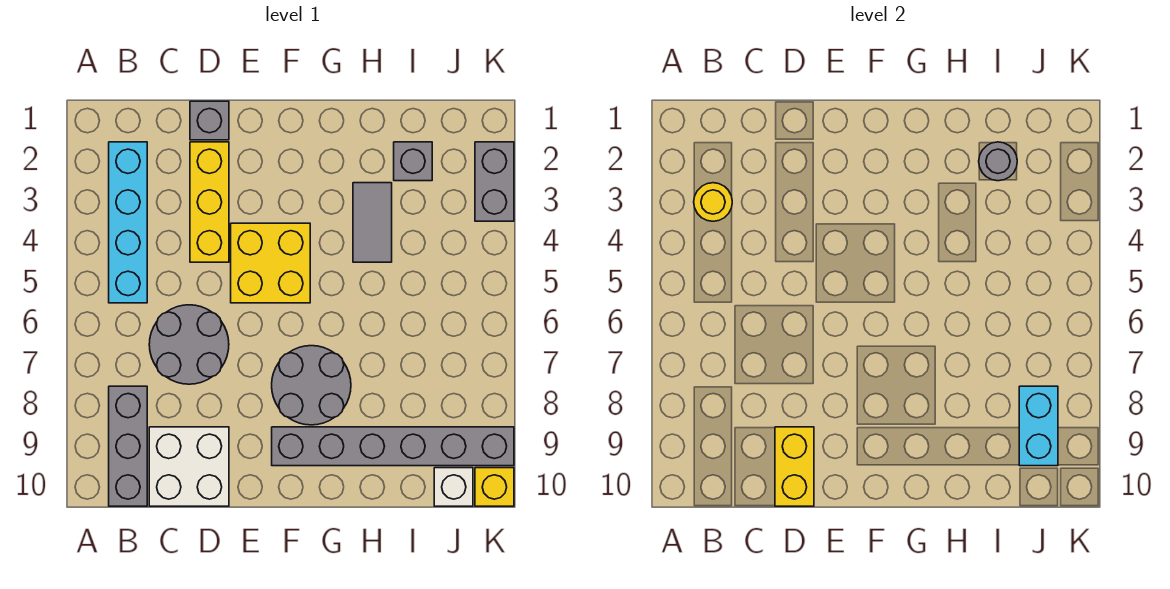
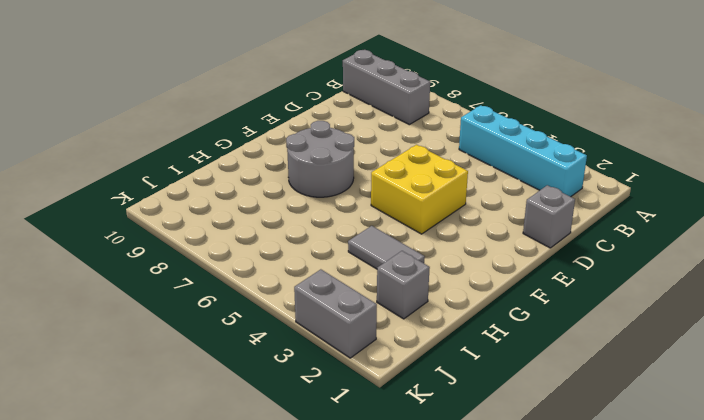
none -> grey round brick C6:D7 level 1
none -> white brick C9:D10 level 1
none -> yellow brick D2:D4 level 1

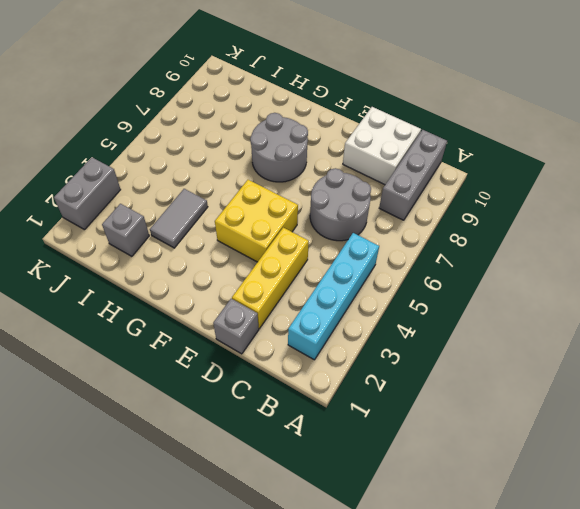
none -> grey brick F9:K9 level 1
none -> white brick J10 level 1
none -> yellow brick K10 level 1

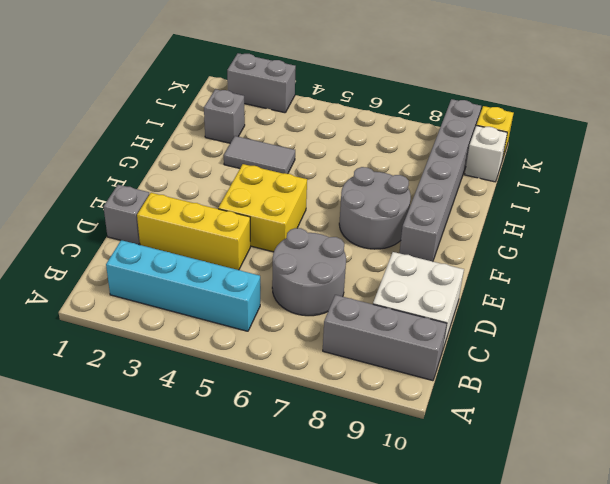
none -> yellow round brick B3 level 2
none -> yellow brick D9:D10 level 2
none -> grey round brick I2 level 2

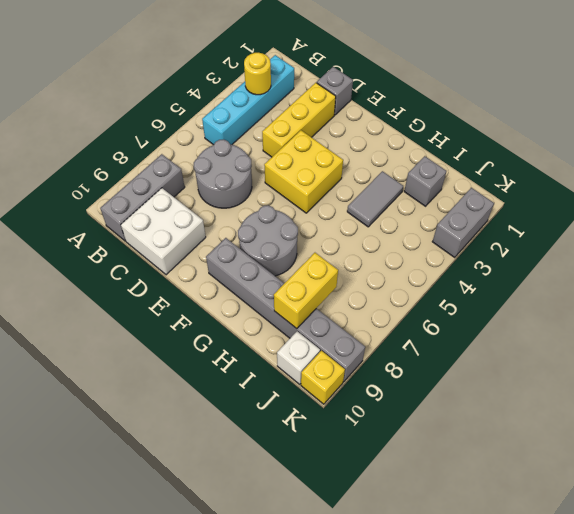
yellow brick I8:I9 level 2 -> yellow brick D9:D10 level 2
none -> grey round brick I2 level 2
none -> cyan brick J8:J9 level 2

